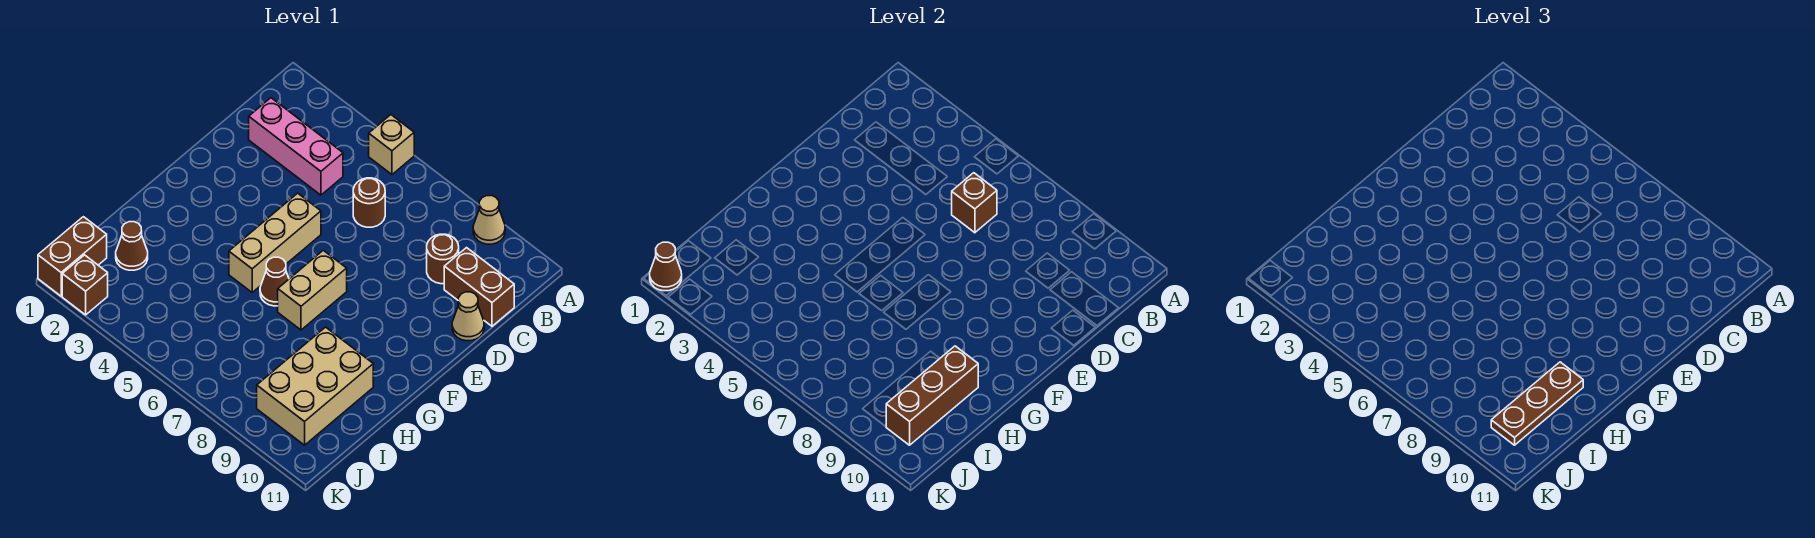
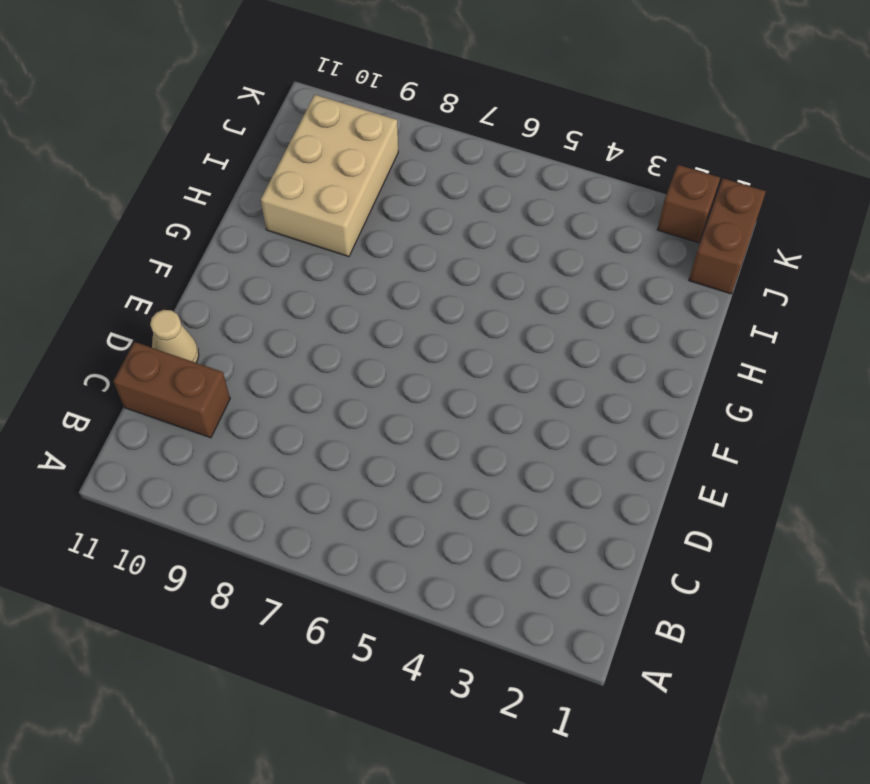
none -> tan brick A5 level 1
none -> tan cone A9 level 1
none -> pink brick C2:C4 level 1

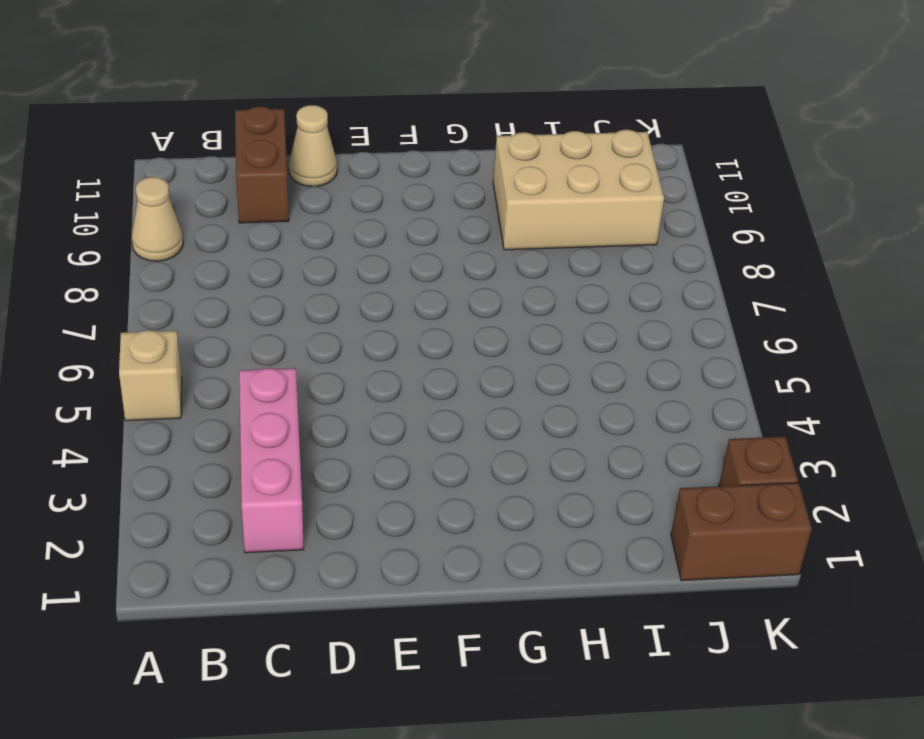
none -> brown round brick C6 level 1
none -> brown round brick C9 level 1
none -> tan brick E5:G5 level 1

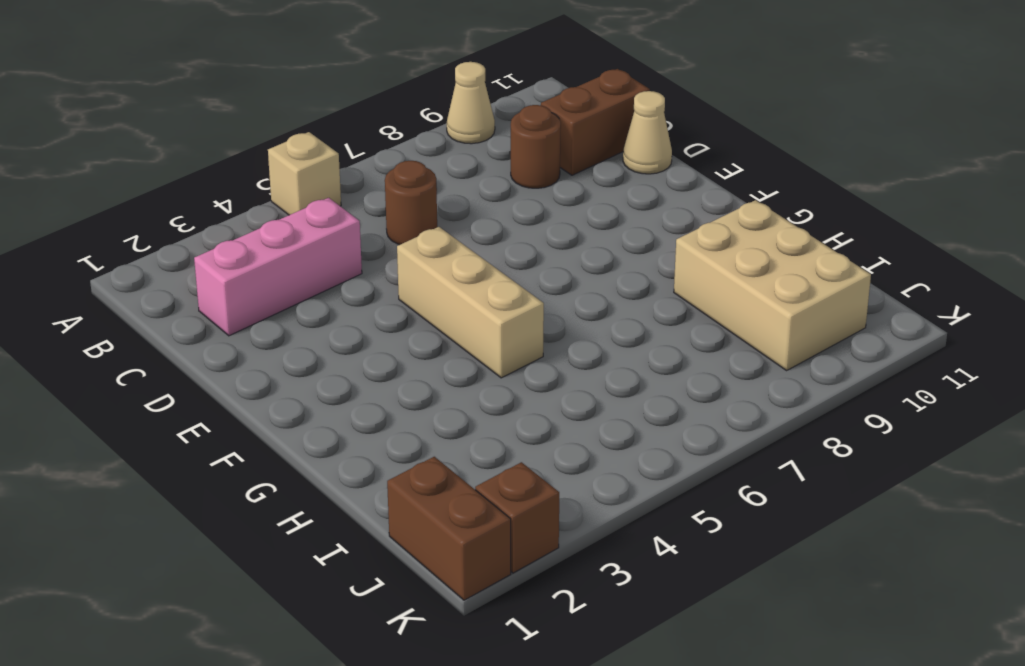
none -> tan brick F7:G7 level 1
none -> brown cone G6 level 1
none -> brown cone I2 level 1

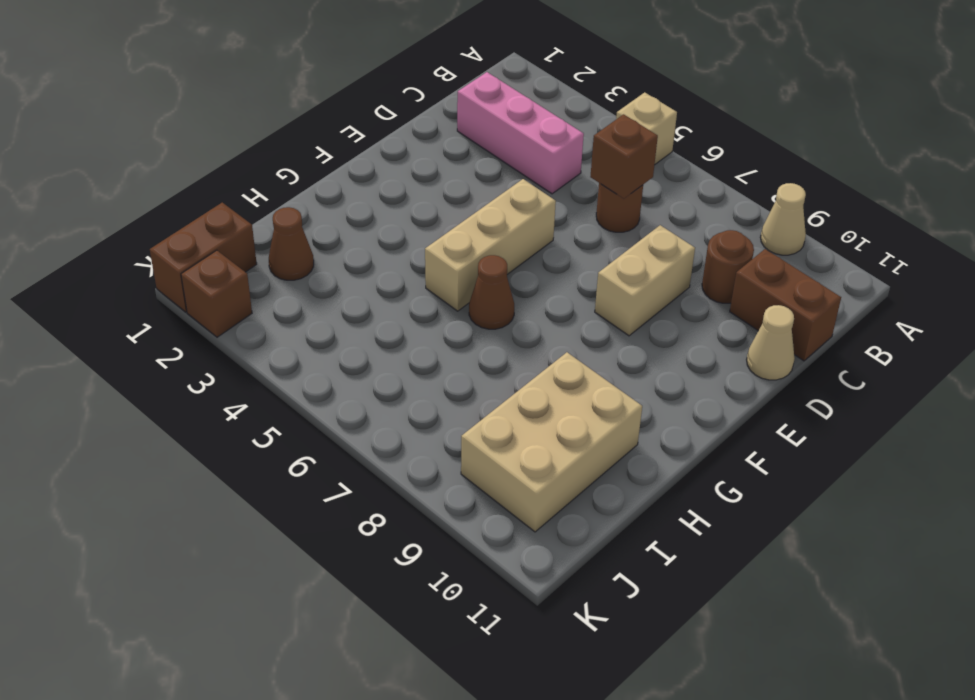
tan brick D8:E8 level 1 -> tan brick F7:G7 level 1
none -> brown brick H10:J10 level 2
none -> brown cone K1 level 2
none -> brown plate H10:J10 level 3

